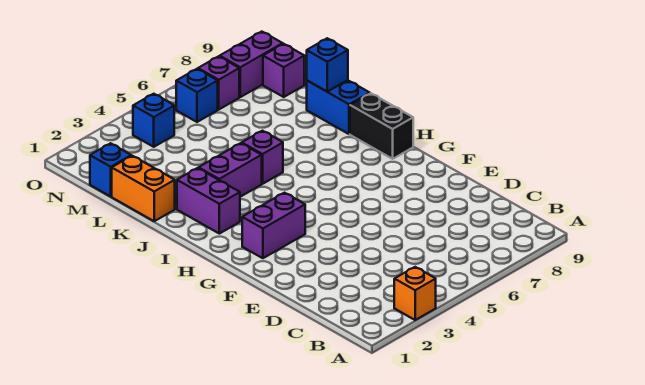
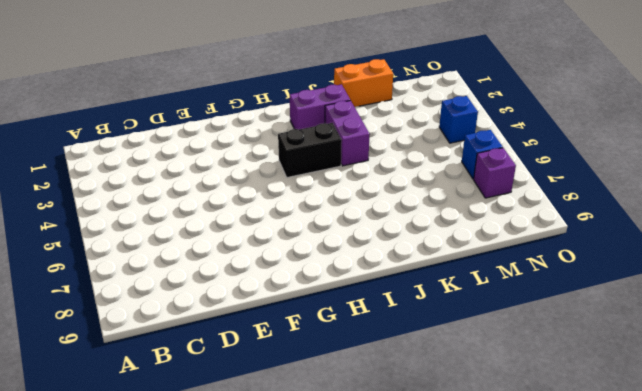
black brick H4:I4 level 1 -> black brick H9:I9 level 1
none -> orange brick A3 level 1
none -> purple brick G2:G3 level 1
none -> purple brick J5 level 1

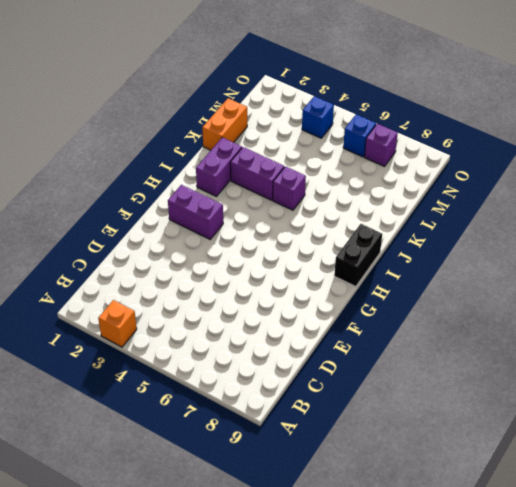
none -> blue brick J9:K9 level 1
none -> blue brick M1 level 1
none -> purple brick M9 level 1

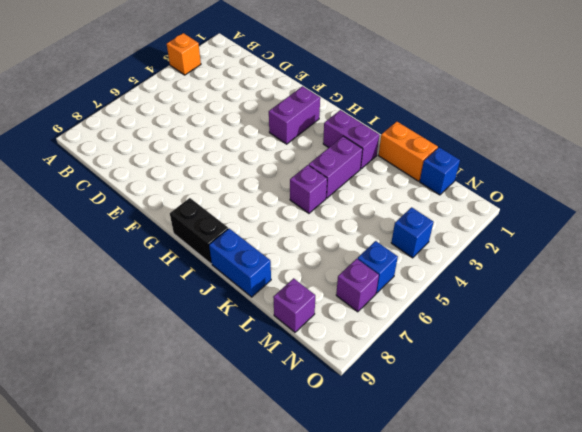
none -> purple brick N8:N9 level 1
none -> blue brick K9 level 2

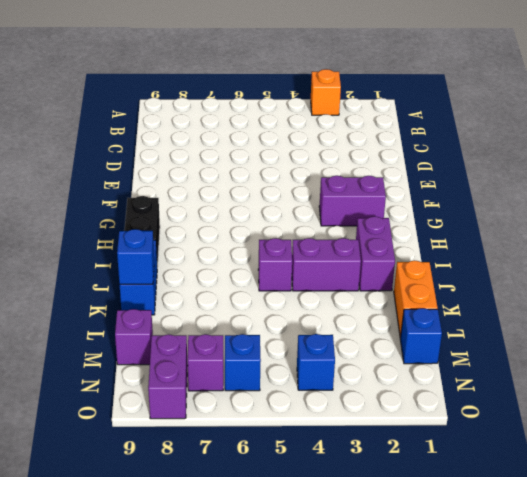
purple brick N8:O8 level 1 -> purple brick N8:N9 level 1

